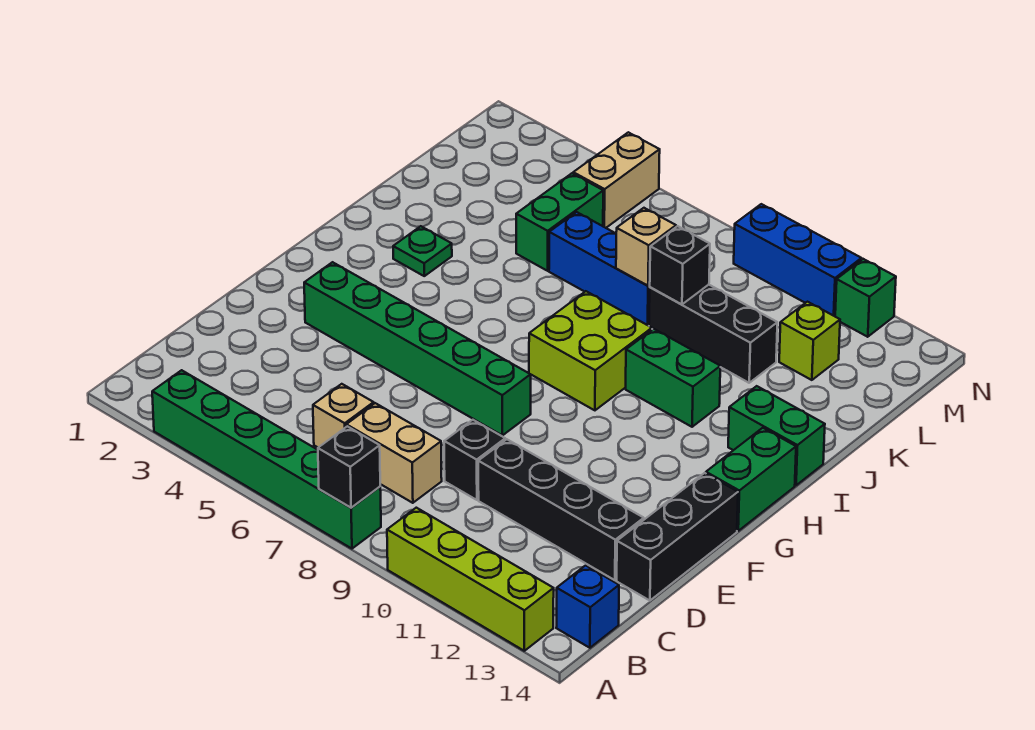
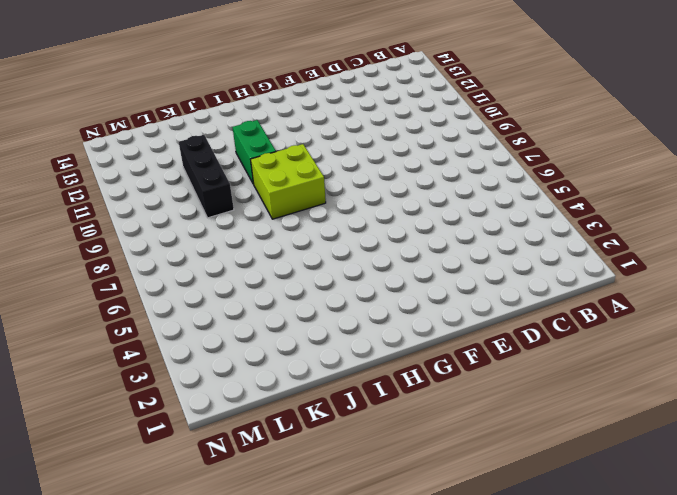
none -> green brick A3:A8 level 1
none -> lime brick A10:A13 level 1
none -> blue brick B14 level 1

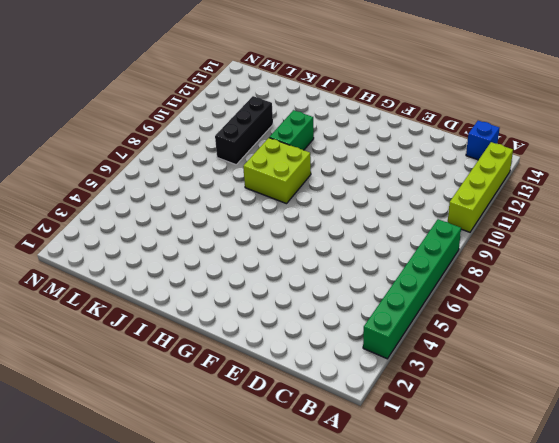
none -> tan brick C6 level 1
none -> tan brick C7:C8 level 1
none -> black brick D9 level 1

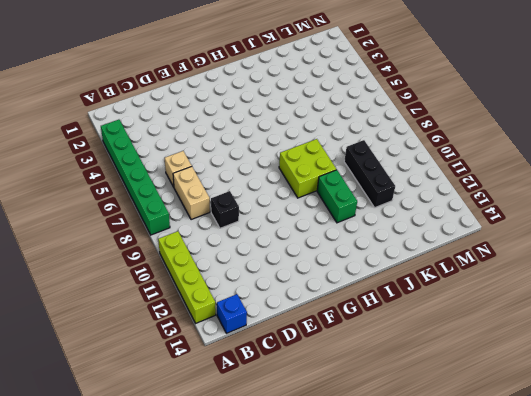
none -> black brick D10:D13 level 1
none -> black brick D14:F14 level 1
none -> green brick F3:F8 level 1

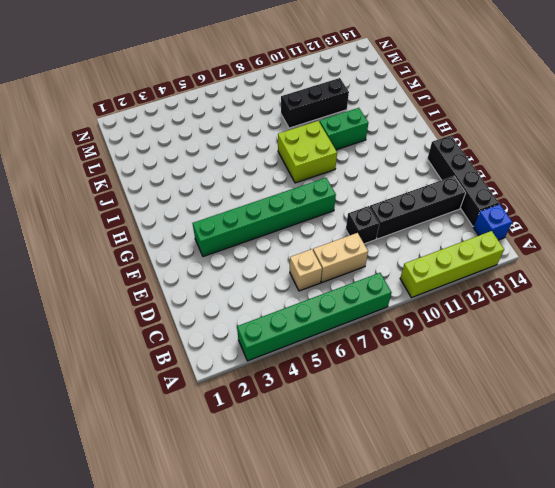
black brick C14:F14 level 1 -> black brick D14:F14 level 1
none -> green brick G14:H14 level 1
none -> green plate I3 level 1
none -> green brick I13:I14 level 1

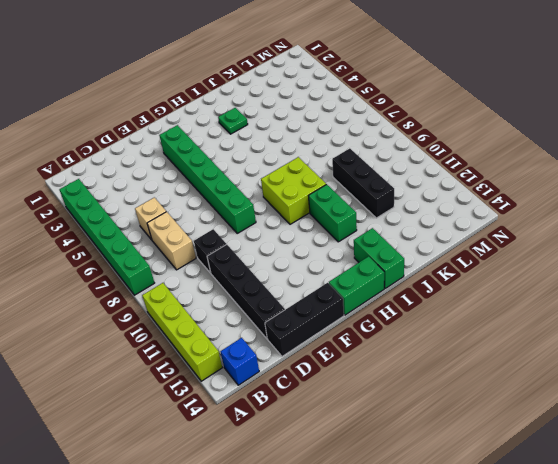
none -> green brick K5:L5 level 1
none -> blue brick K6:K8 level 1
none -> lime brick L12 level 1

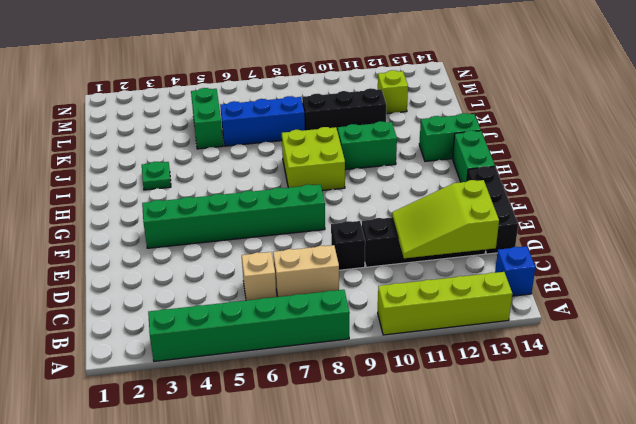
lime slope C11:D13 level 2 top 13 -> none
none -> tan brick M5:N5 level 1
none -> blue brick N9:N11 level 1
none -> green brick N12 level 1

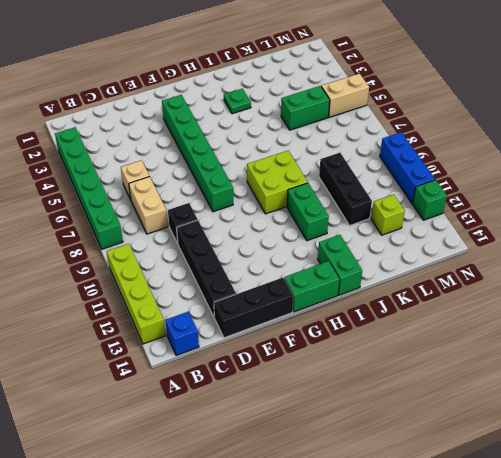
none -> blue brick K6:K8 level 1
none -> black brick A8 level 2
none -> tan brick K8 level 2

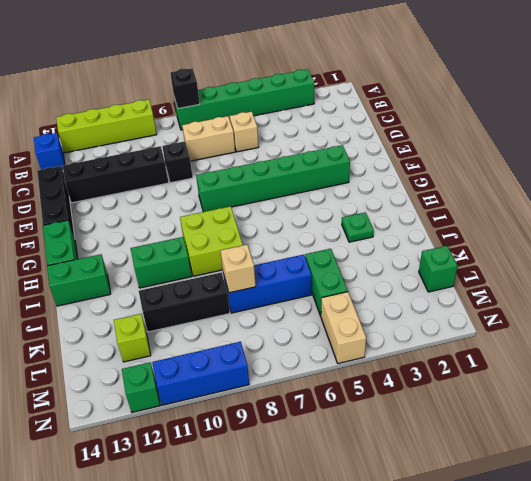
green brick L1 level 1 -> none
none -> black brick K9 level 2

